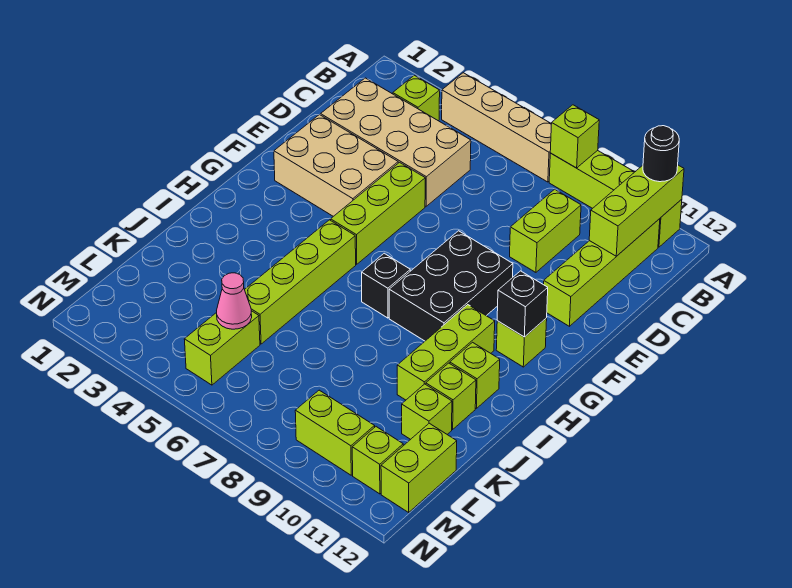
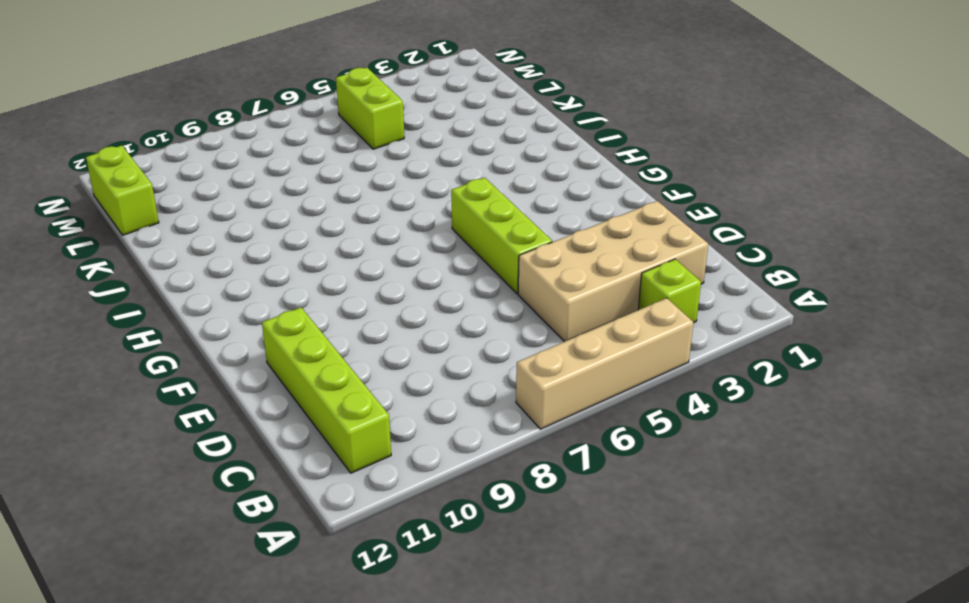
none -> lime brick A8:A11 level 1
none -> lime brick C9:D9 level 1
none -> tan brick E2:F4 level 1

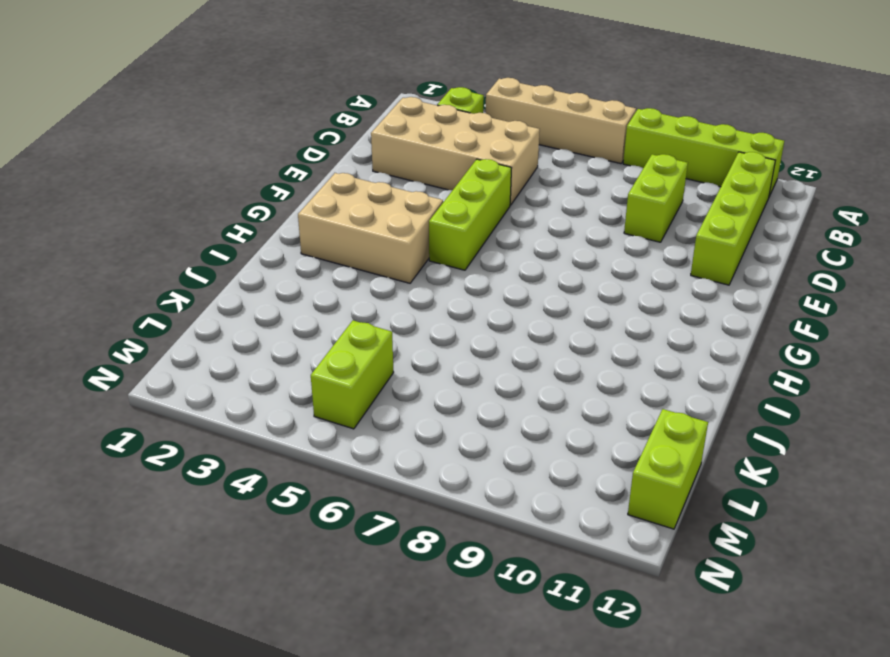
tan brick G2:H4 level 1 -> tan brick E2:F4 level 1
none -> black brick F8:H9 level 1
none -> lime brick G11 level 1
none -> lime brick H5:K5 level 1

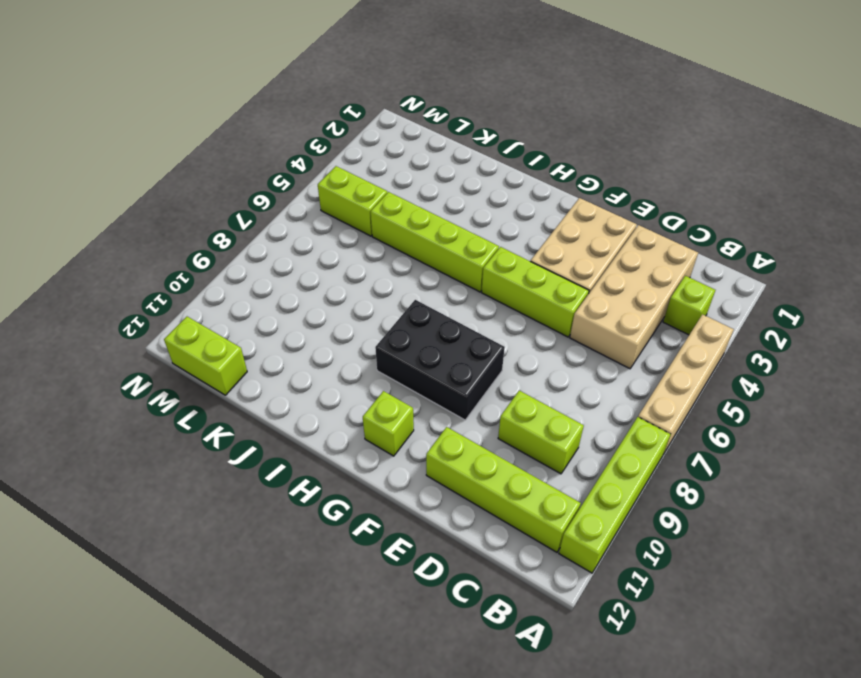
none -> black brick H7 level 1
none -> lime brick H10:J10 level 1
none -> lime brick I11 level 1

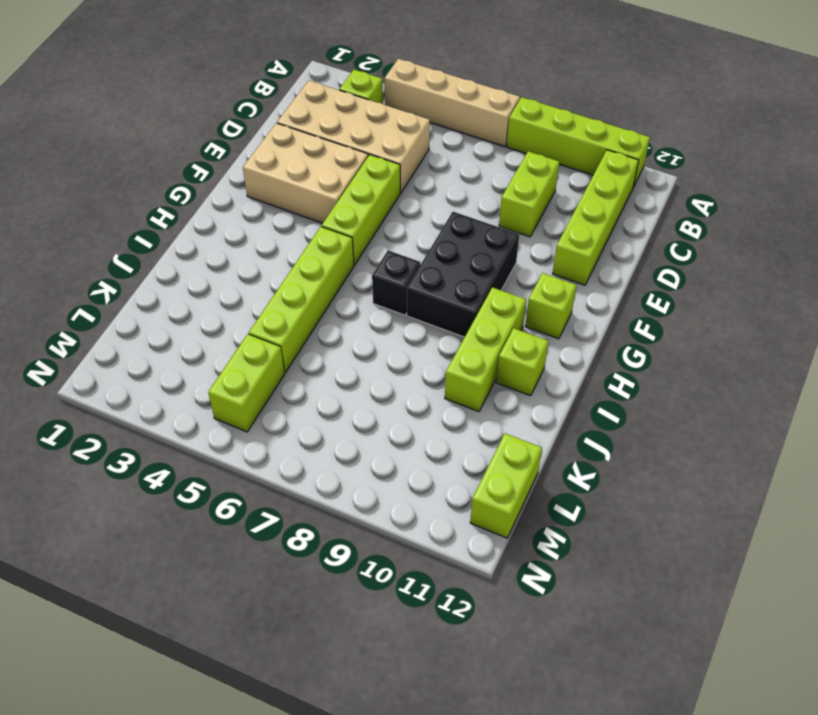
none -> lime brick J11 level 1
none -> lime brick K11 level 1
none -> lime brick M9:M10 level 1

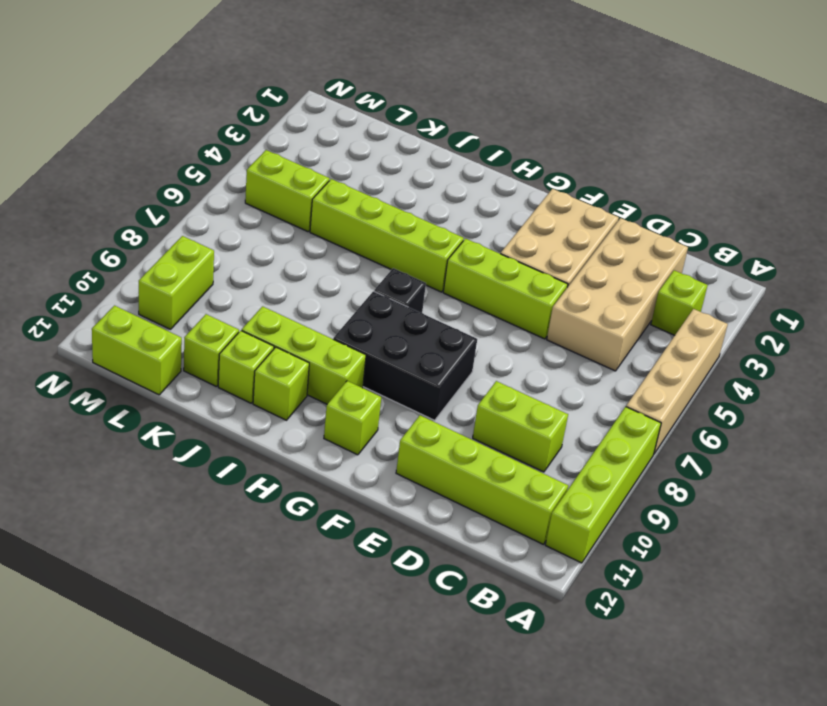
none -> lime brick M11 level 1
none -> lime brick A8 level 2
none -> lime brick A11:C11 level 2

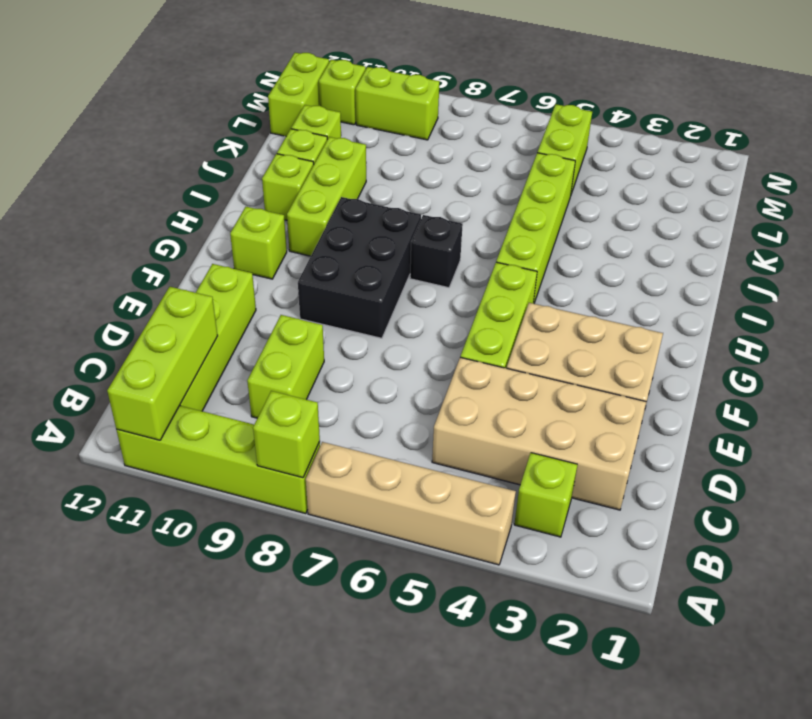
none -> black brick G11 level 2
none -> pink cone L5 level 2
none -> black round brick A11 level 3

